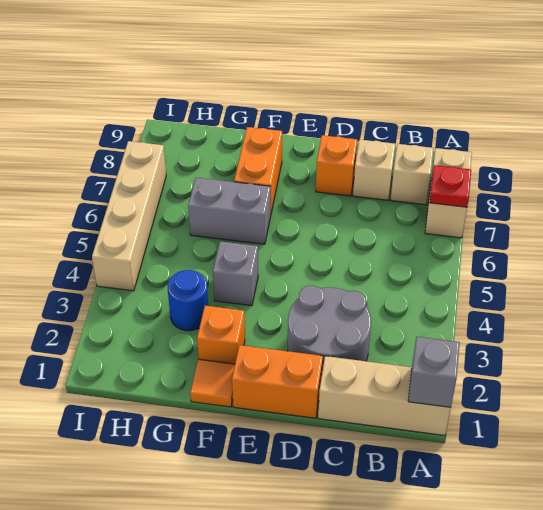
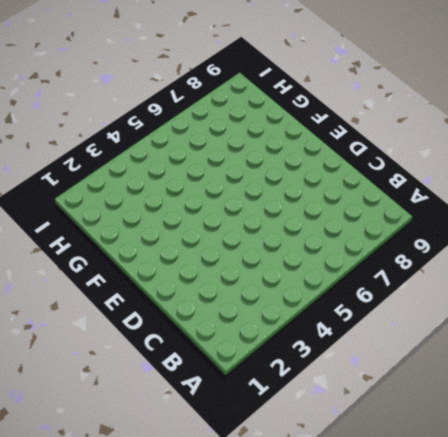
none -> tan brick A1:C1 level 1
none -> tan brick A7:A8 level 1
none -> tan brick B8 level 1

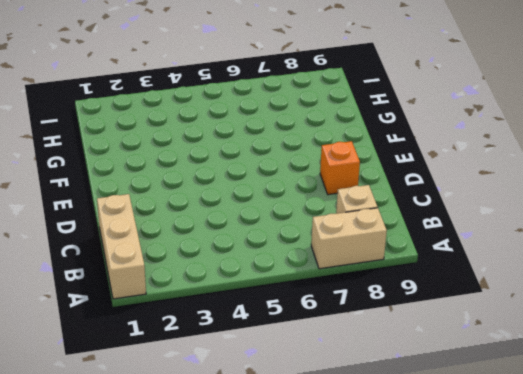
none -> grey round brick C2:D3 level 1
none -> tan brick C8 level 1
none -> orange brick D1:E1 level 1

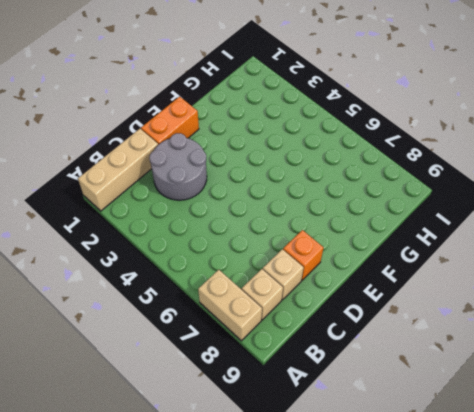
none -> orange tile F1 level 1
none -> orange brick F2 level 1
none -> grey brick F4 level 1

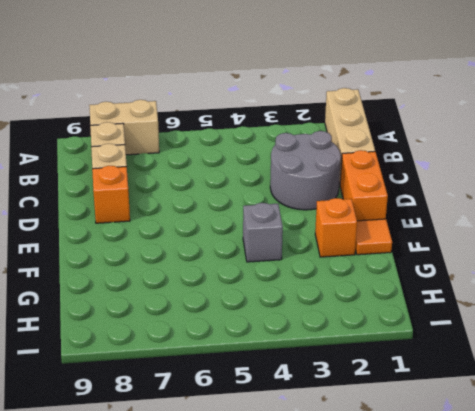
none -> grey brick F6:G6 level 1
none -> orange brick F7:F8 level 1
none -> blue round brick G3 level 1

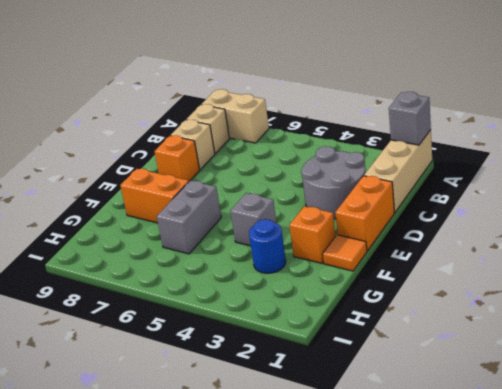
none -> tan brick I4:I7 level 1
none -> red plate A7 level 2

